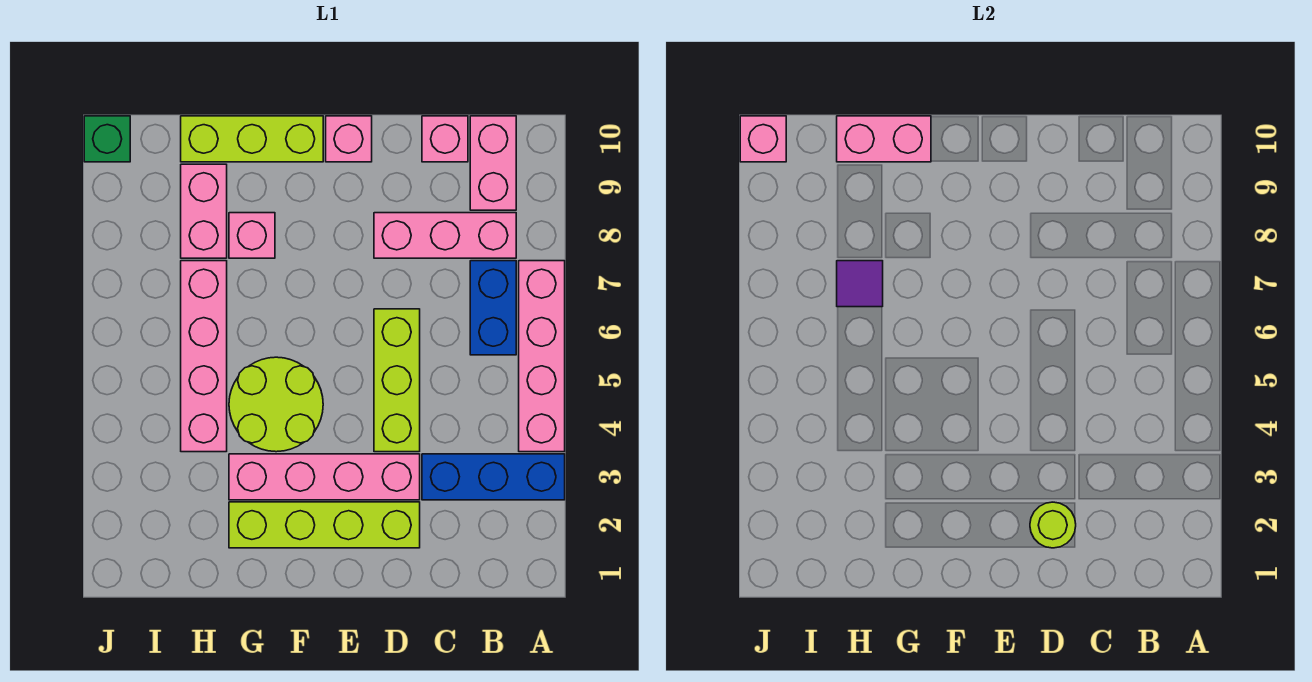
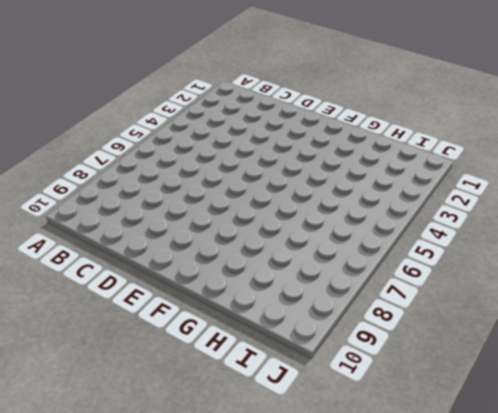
none -> blue brick A3:C3 level 1
none -> pink brick A4:A7 level 1
none -> blue brick B6:B7 level 1

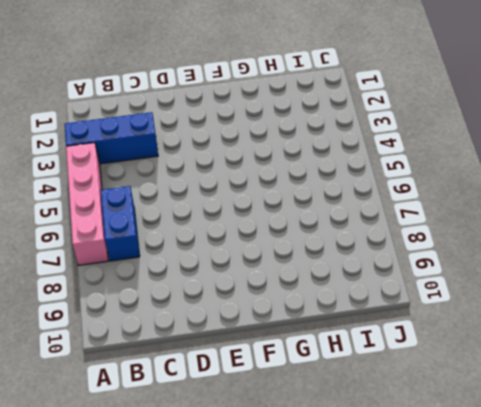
none -> pink brick B8:D8 level 1
none -> pink brick B9:B10 level 1
none -> pink brick C10 level 1

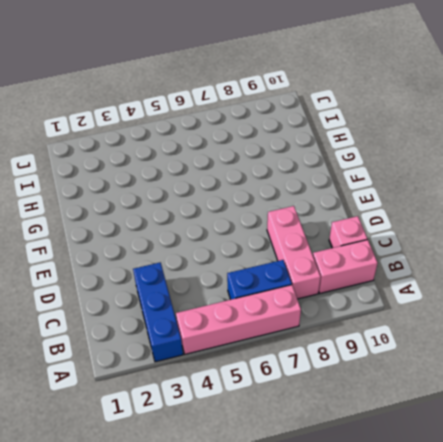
none -> lime brick D2:G2 level 1
none -> pink brick D3:G3 level 1
none -> lime brick D4:D6 level 1

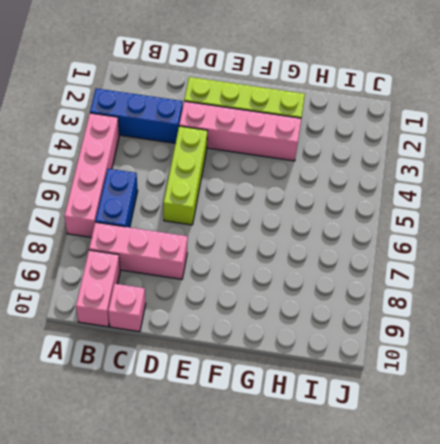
none -> pink brick E10 level 1
none -> lime round brick F4:G5 level 1
none -> lime brick F10:H10 level 1

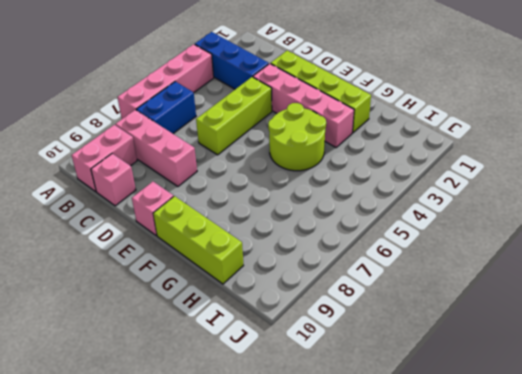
none -> pink brick G8 level 1
none -> pink brick H4:H7 level 1
none -> pink brick H8:H9 level 1

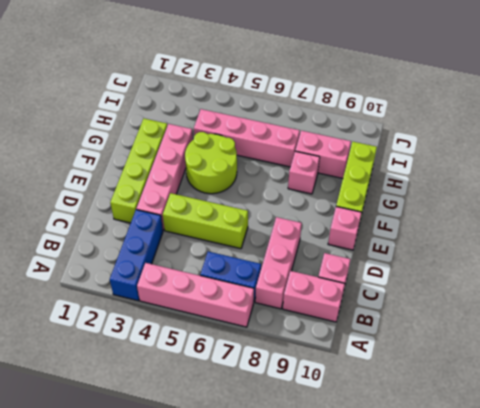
none -> green brick J10 level 1
none -> lime round brick D2 level 2
none -> pink brick G10:H10 level 2

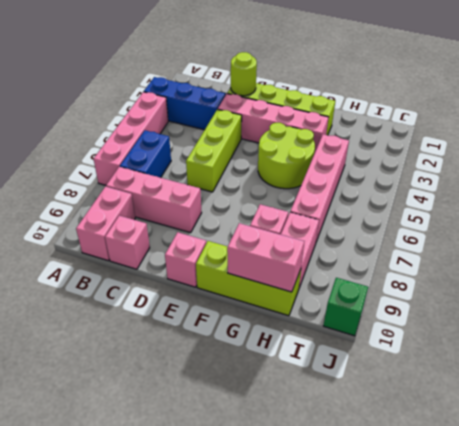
none -> purple tile H7 level 2
none -> pink brick J10 level 2

